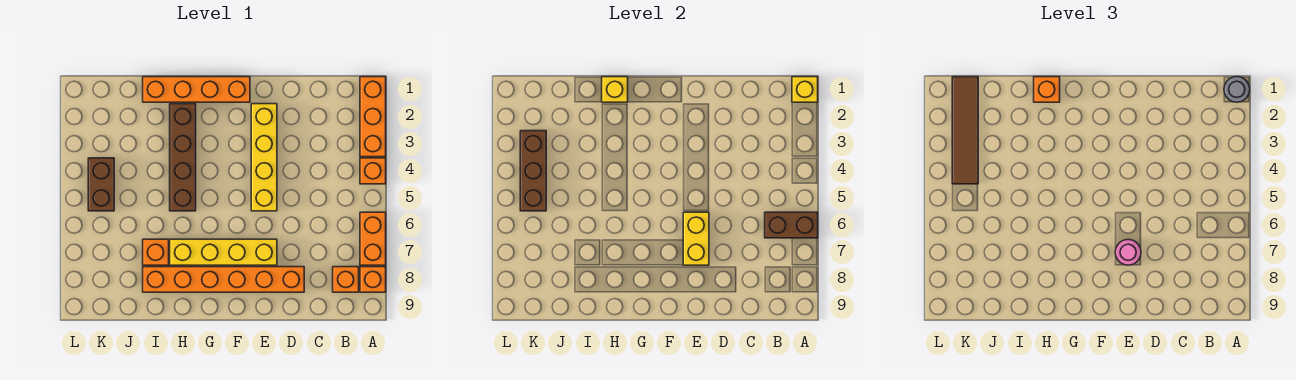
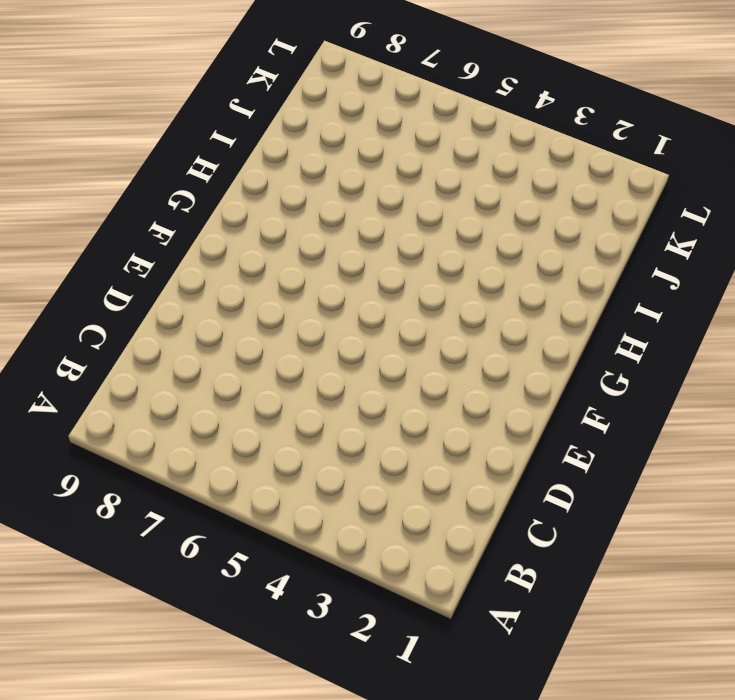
none -> orange brick A1:A3 level 1
none -> orange brick A4 level 1
none -> orange brick A6:A7 level 1

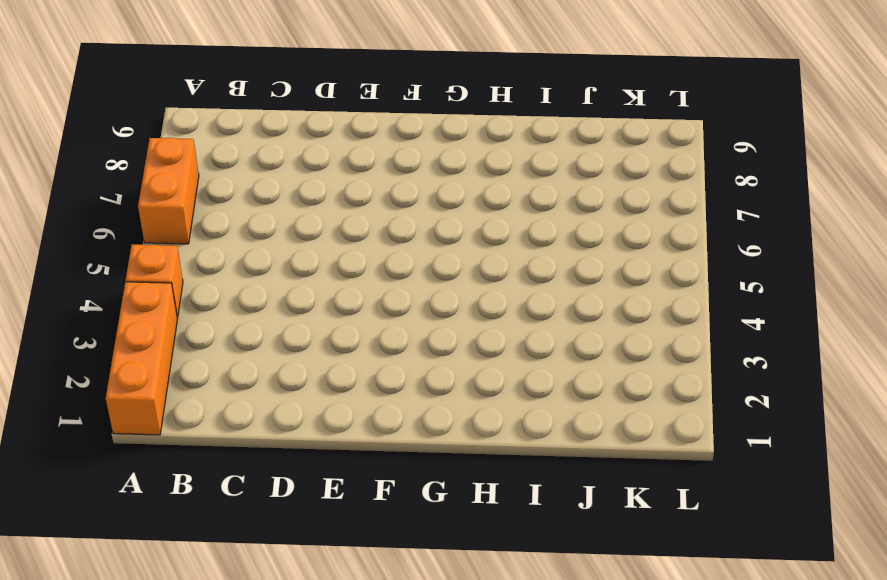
none -> orange brick A8 level 1
none -> orange brick B8 level 1
none -> orange brick D8:I8 level 1

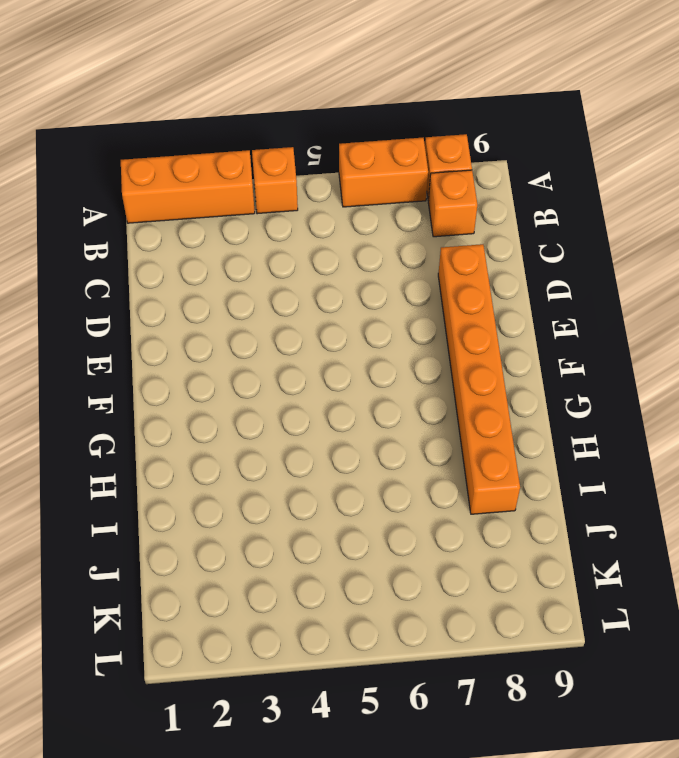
none -> yellow brick E2:E5 level 1
none -> yellow brick E7:H7 level 1
none -> orange brick F1:I1 level 1

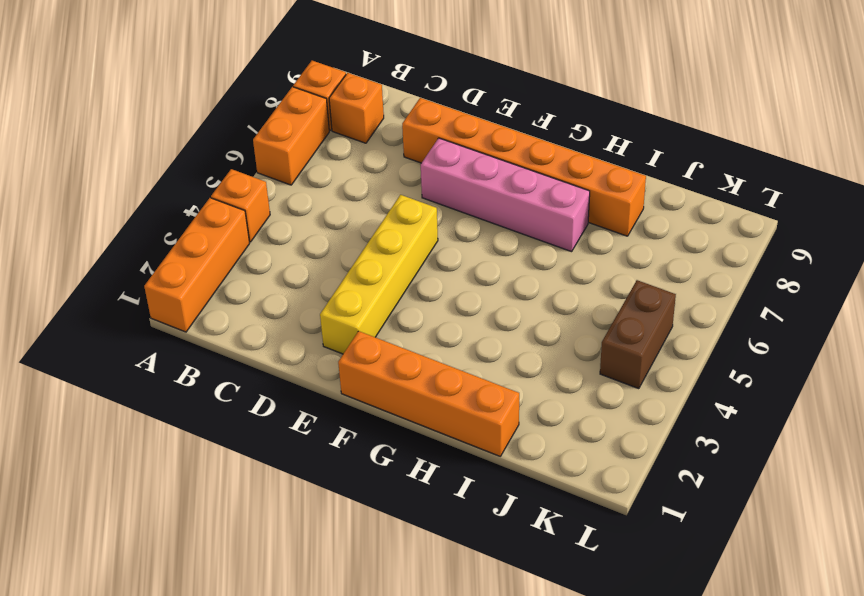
pink brick E7:H7 level 1 -> yellow brick E7:H7 level 1
none -> brown brick H2:H5 level 1
none -> orange brick I7 level 1
none -> yellow brick A1 level 2

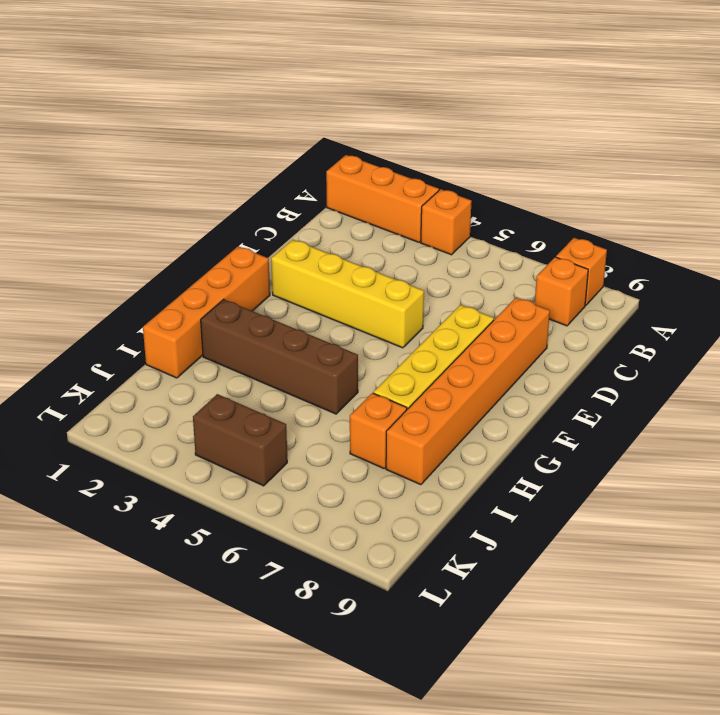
none -> orange brick A6:A7 level 1
none -> yellow brick A1 level 2
none -> brown brick A6:B6 level 2

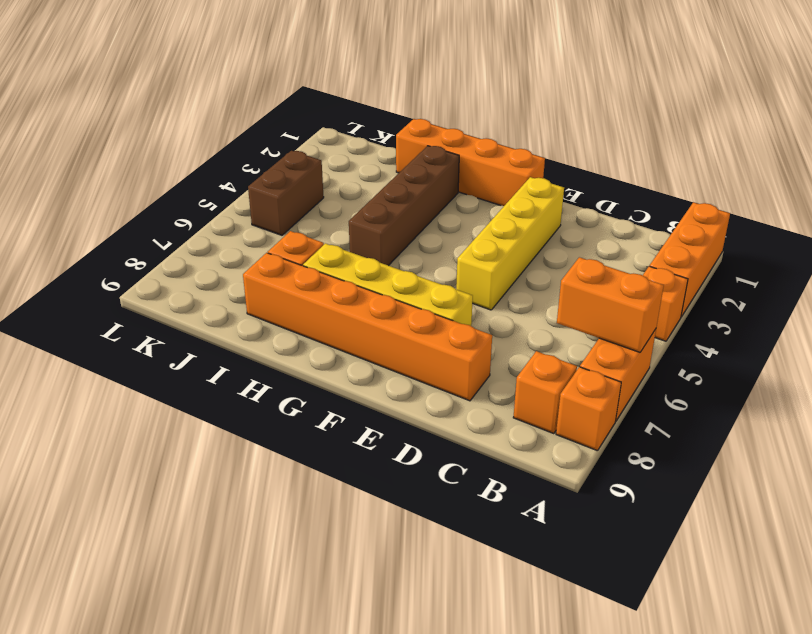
orange brick A6:B6 level 2 -> brown brick A6:B6 level 2
none -> yellow brick A1 level 2
none -> yellow brick E6:E7 level 2
none -> yellow brick H1 level 2

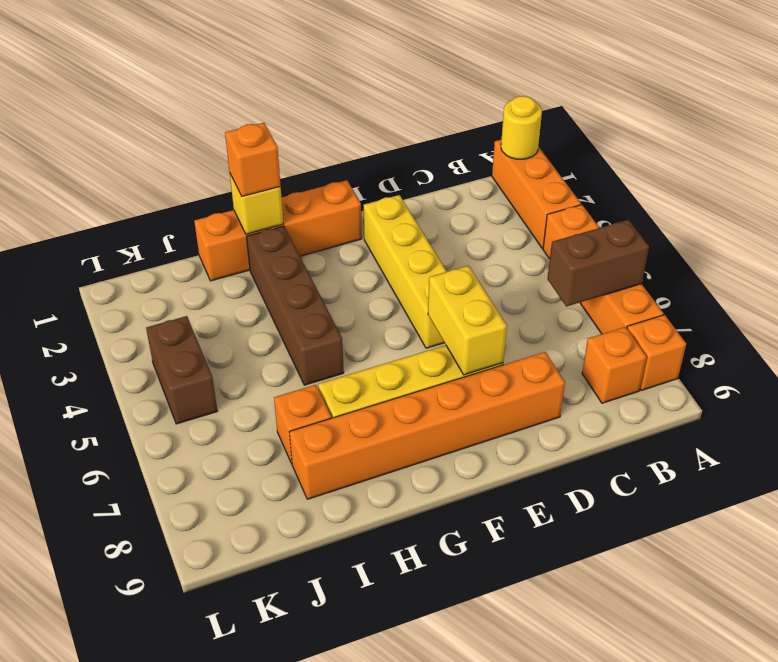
yellow round brick A1 level 2 -> yellow brick A1 level 2
none -> brown brick K3:K5 level 2
none -> grey round brick A1 level 3
none -> pink round brick E7 level 3

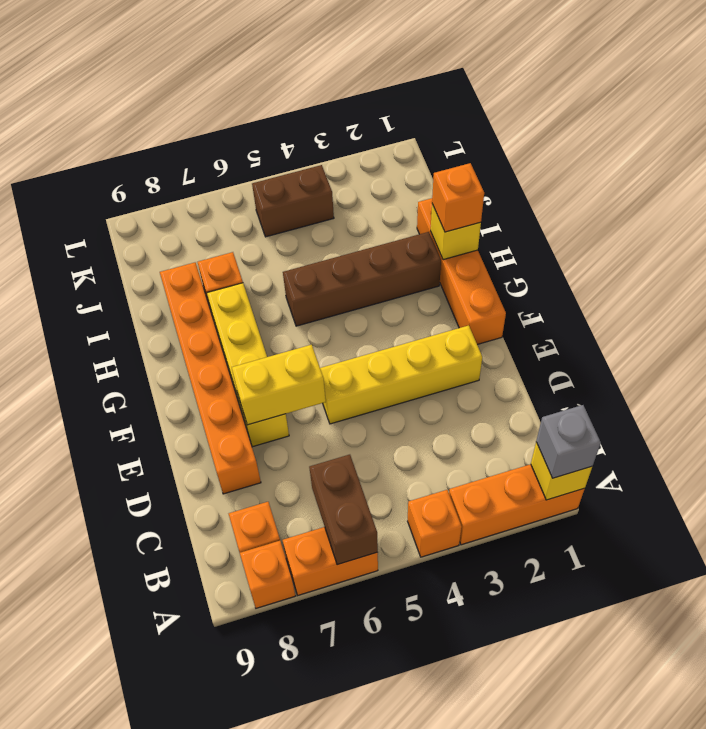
grey brick A1 level 3 -> grey round brick A1 level 3
none -> brown brick K3:K5 level 2
none -> pink round brick E7 level 3
none -> brown tile K1:K4 level 3

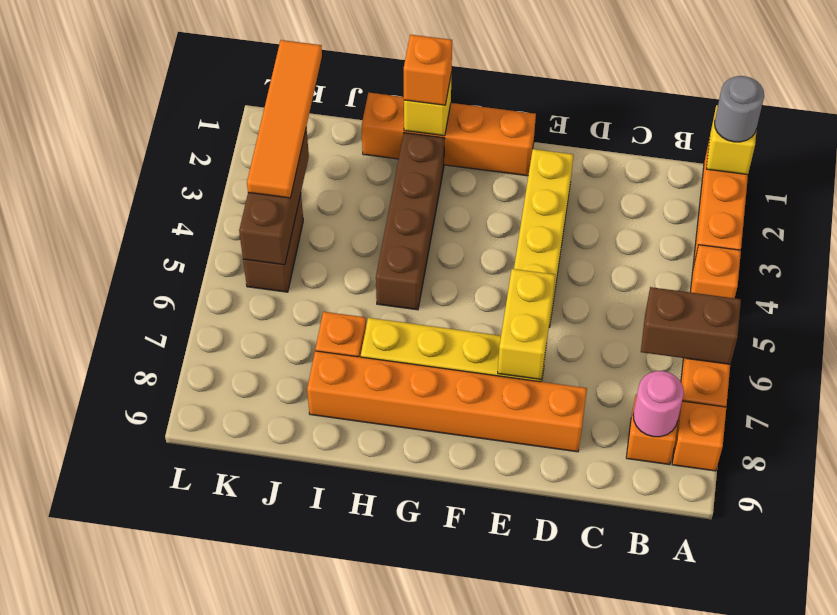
pink round brick B8 level 2 -> pink round brick E7 level 3
orange tile K1:K4 level 3 -> brown tile K1:K4 level 3

